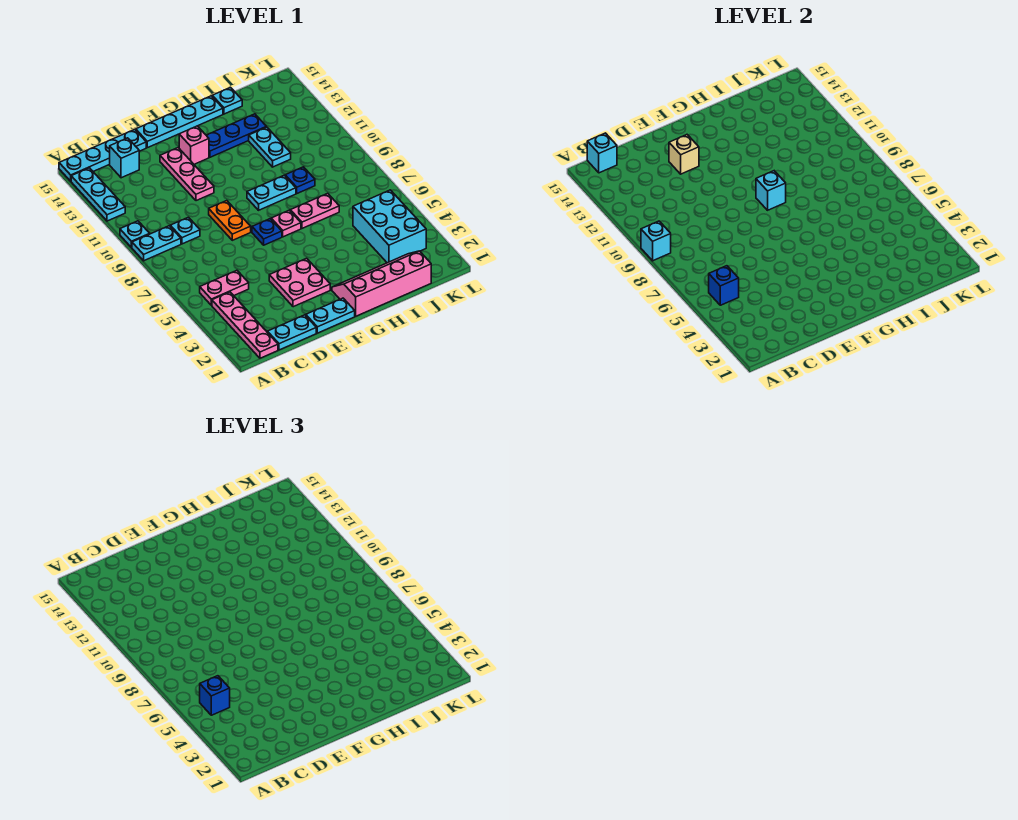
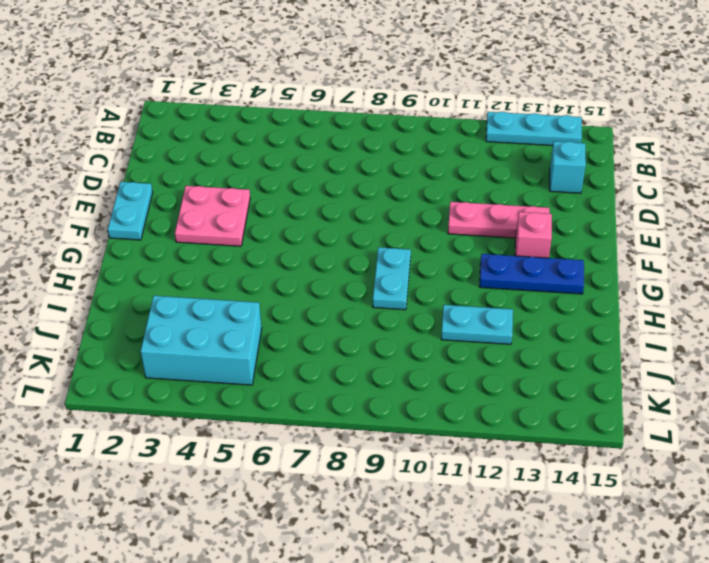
blue plate G12:G14 level 1 -> blue plate G13:I13 level 1
none -> cyan plate A9:B9 level 1
none -> cyan plate A10 level 1
none -> cyan plate A15:D15 level 1
none -> pink plate B1:B4 level 1

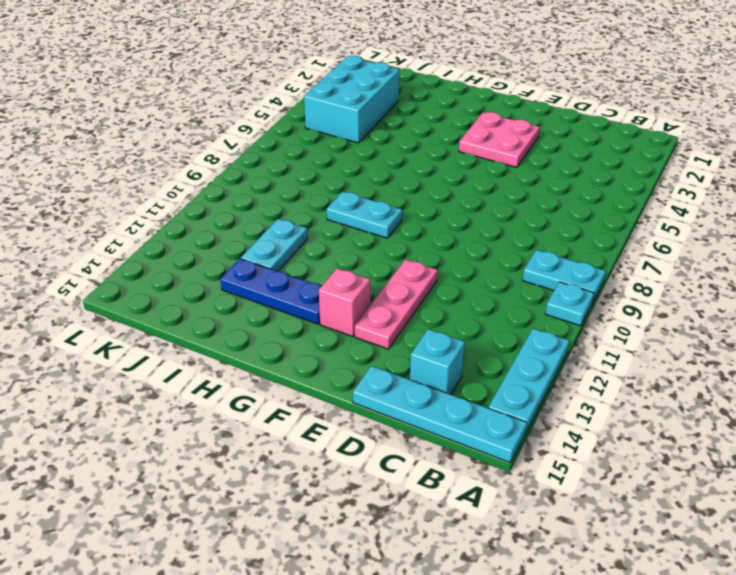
none -> pink plate B1:B4 level 1
none -> pink plate B5:C5 level 1
none -> cyan plate C1:D1 level 1
none -> cyan plate C9 level 1

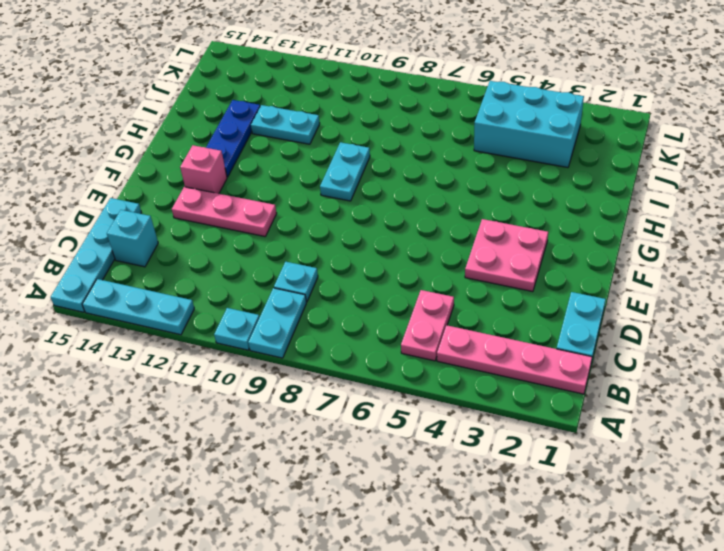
none -> cyan plate E1:F1 level 1
none -> orange plate E8:E9 level 1
none -> cyan plate E15:H15 level 1
none -> blue plate F7 level 1

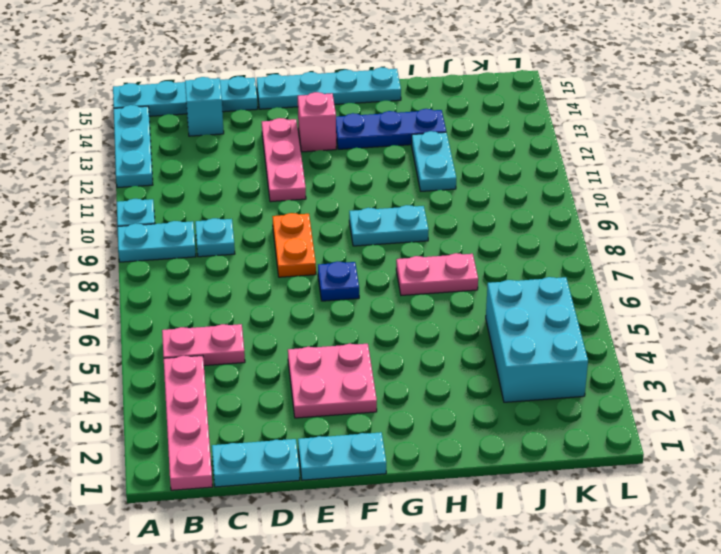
none -> pink slope G1:J2 level 1 top 1
none -> pink plate G7 level 1
none -> blue plate I9 level 1
none -> cyan plate I15 level 1

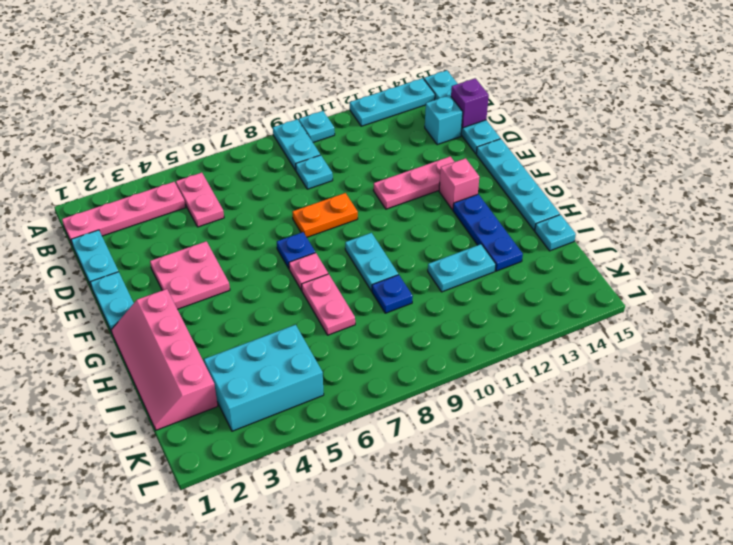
purple brick C15 level 2 -> none
pink slope G1:J2 level 1 top 2 -> pink slope G1:J2 level 1 top 1
none -> cyan brick A9 level 2
none -> blue brick B5 level 2
none -> cyan brick B15 level 2
none -> tan brick E13 level 2

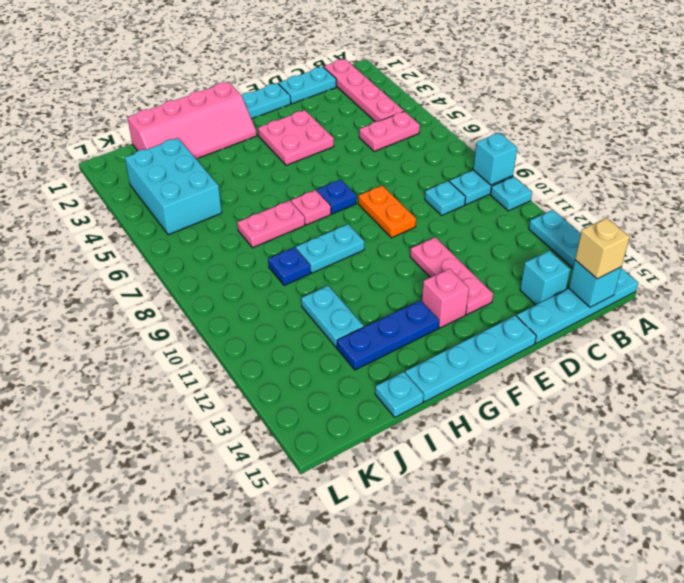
tan brick B15 level 3 -> tan brick E13 level 2
none -> blue brick B5 level 2
none -> cyan brick G9 level 2
none -> blue brick B5 level 3

